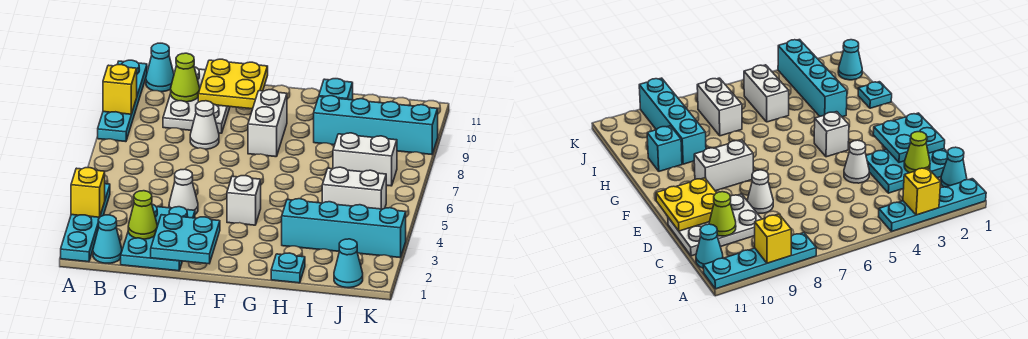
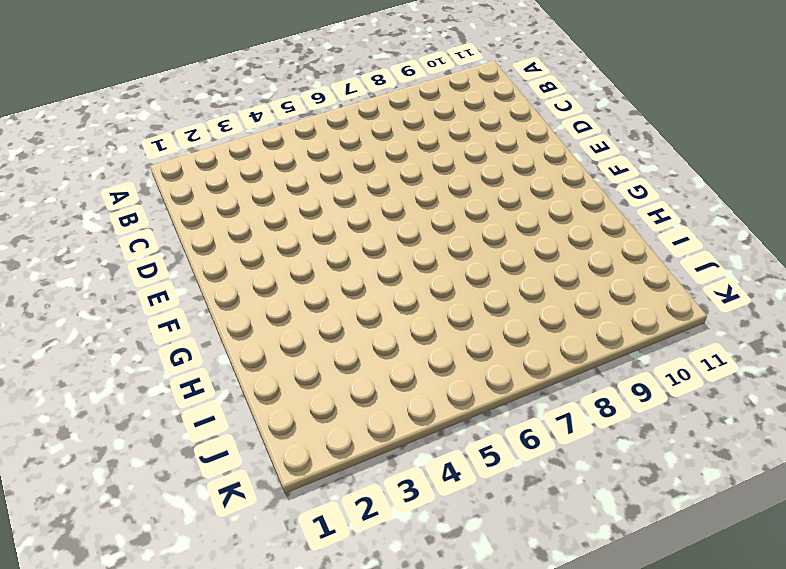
none -> cyan plate A1:A4 level 1
none -> cyan plate A8:A11 level 1
none -> cyan cone B1 level 1

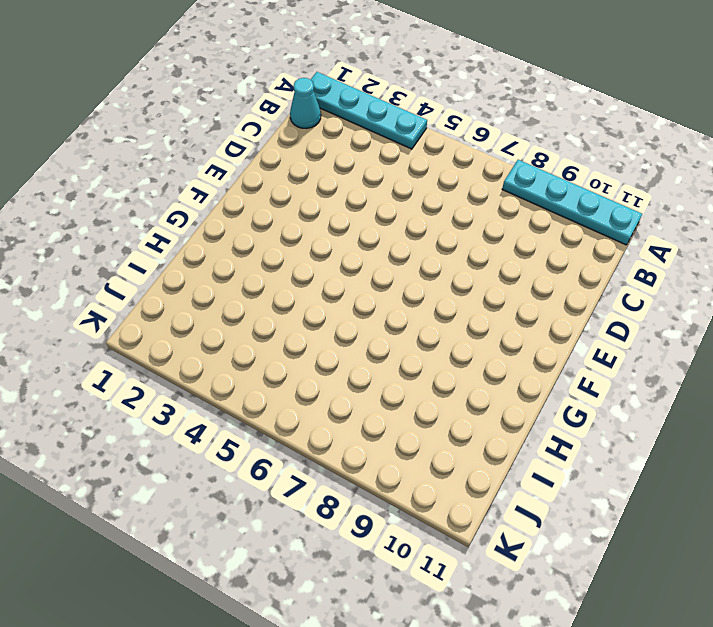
none -> cyan cone B11 level 1
none -> cyan plate C1:D3 level 1
none -> white plate C9:D11 level 1

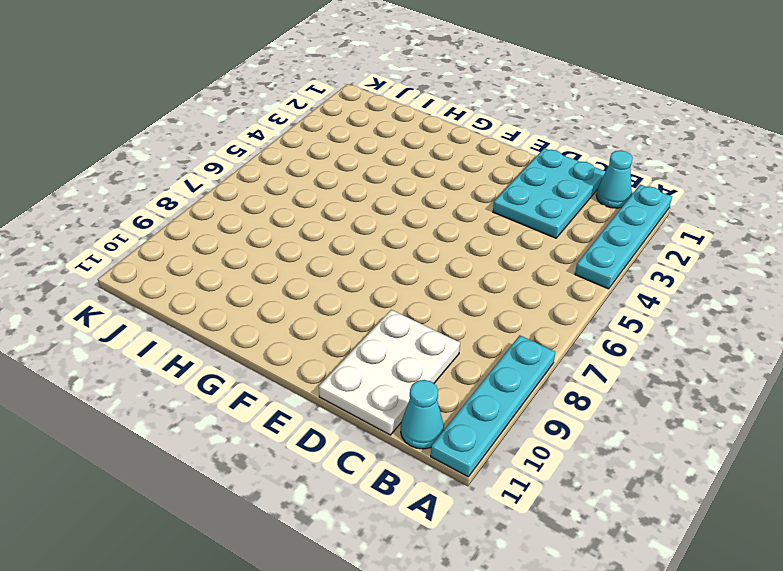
none -> white cone D4 level 1
none -> white cone D8 level 1
none -> white brick F4 level 1

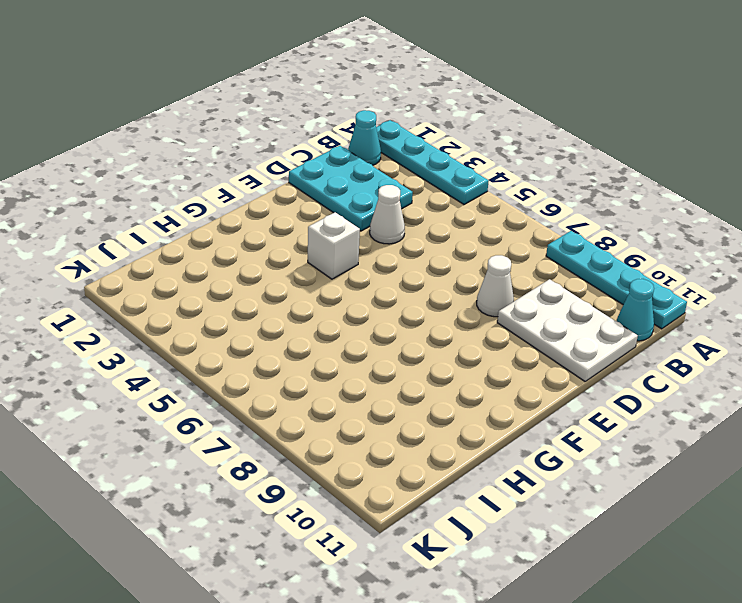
none -> white brick F8:F9 level 1
none -> cyan plate H1 level 1
none -> cyan brick H3:K3 level 1

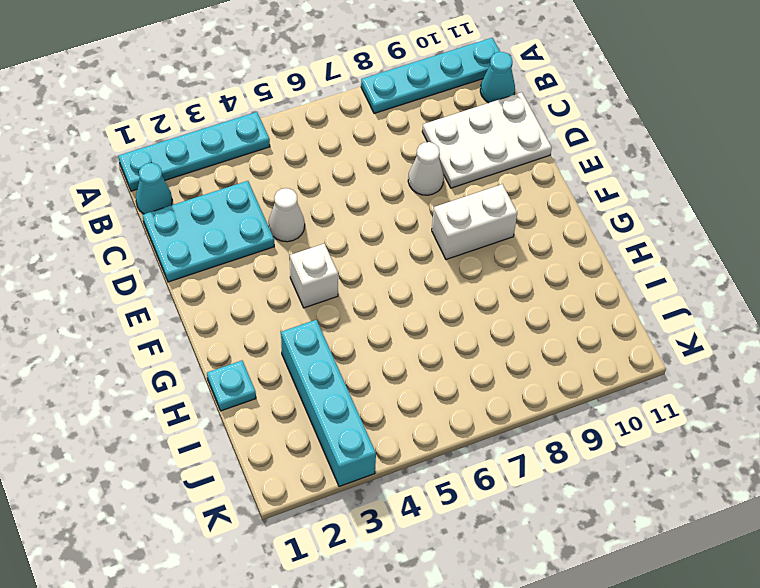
none -> cyan brick H9:K9 level 1
none -> cyan brick H10 level 1
none -> white brick I5:J5 level 1

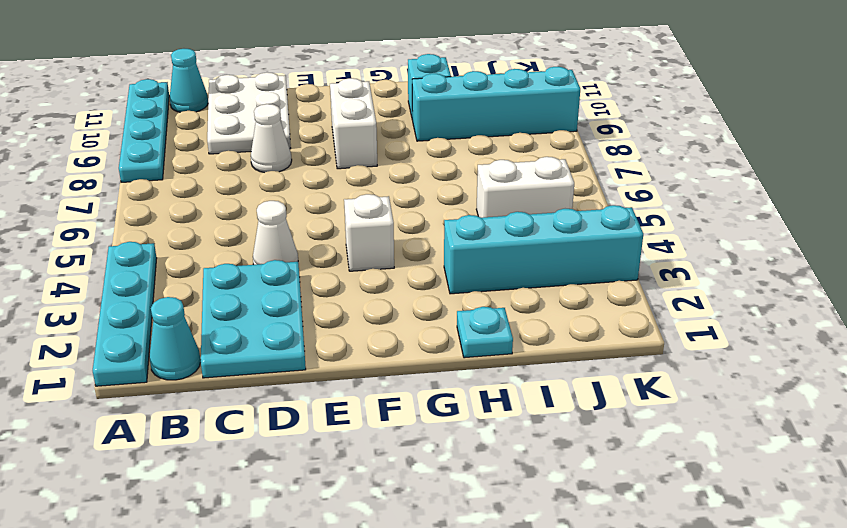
none -> white brick I7:J7 level 1
none -> cyan cone J1 level 1
none -> yellow brick A3 level 2

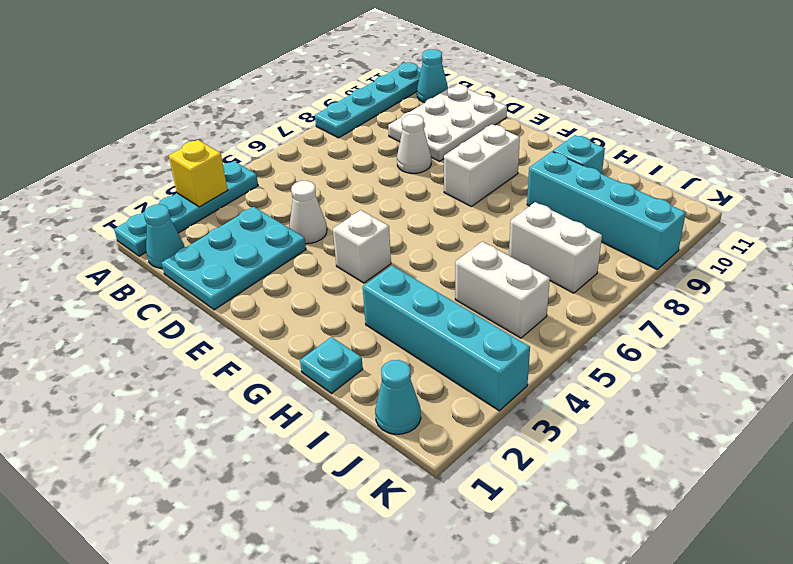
none -> yellow brick A9 level 2
none -> lime cone C2 level 2
none -> lime cone C10 level 2

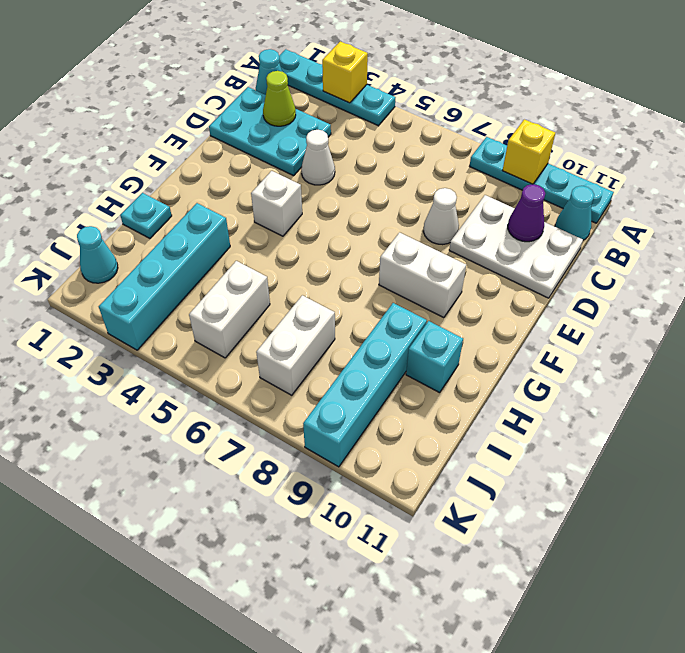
purple cone C10 level 2 -> lime cone C10 level 2
none -> cyan plate D1:E2 level 2
none -> yellow plate D10:E11 level 2

